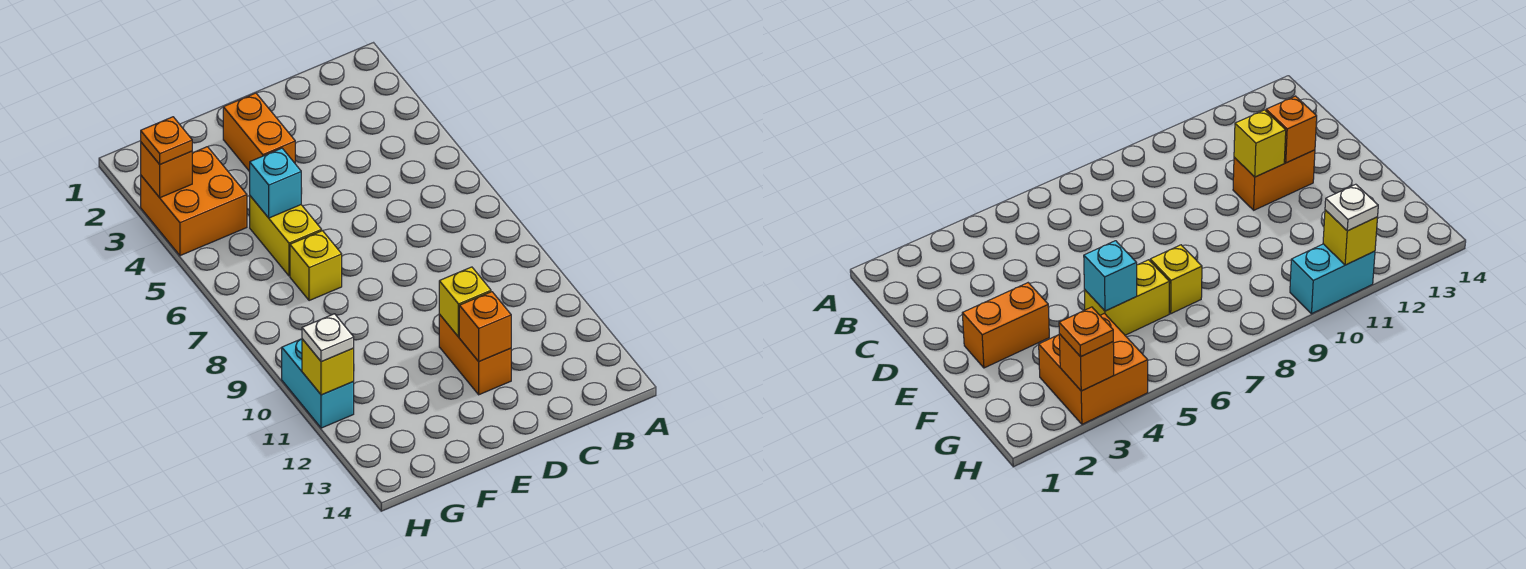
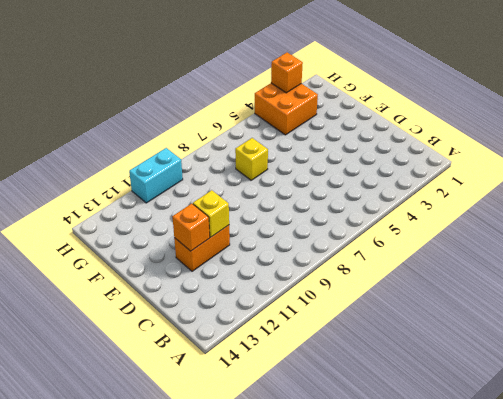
none -> orange brick E2:E3 level 1
none -> yellow brick F5:F6 level 1
none -> cyan brick F5 level 2

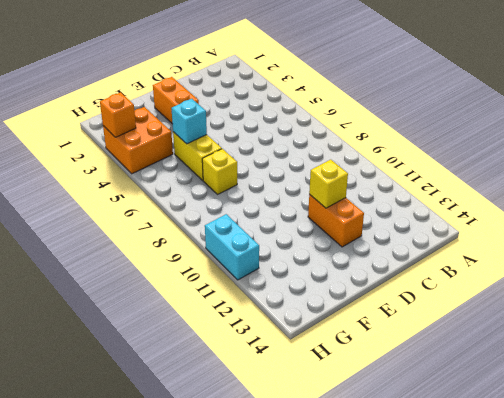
none -> orange brick D12 level 2
none -> yellow brick H11 level 2
none -> orange plate H3 level 3

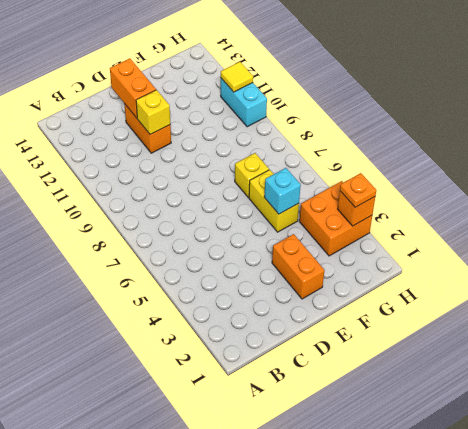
orange brick D12:D13 level 2 -> orange brick D12 level 2
yellow tile H11 level 2 -> yellow brick H11 level 2
none -> white plate H11 level 3

